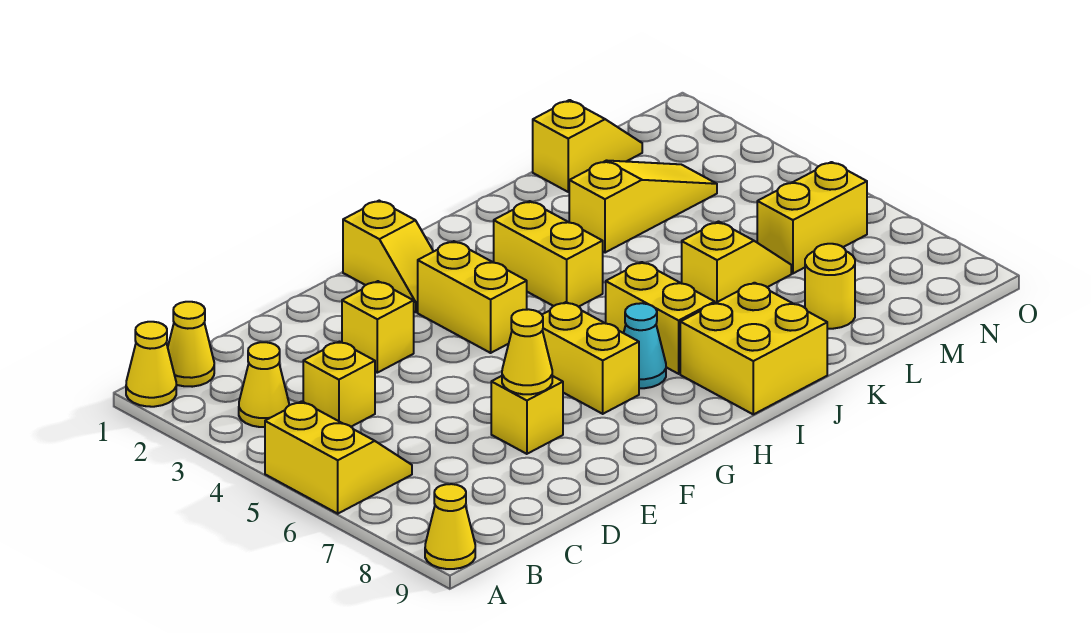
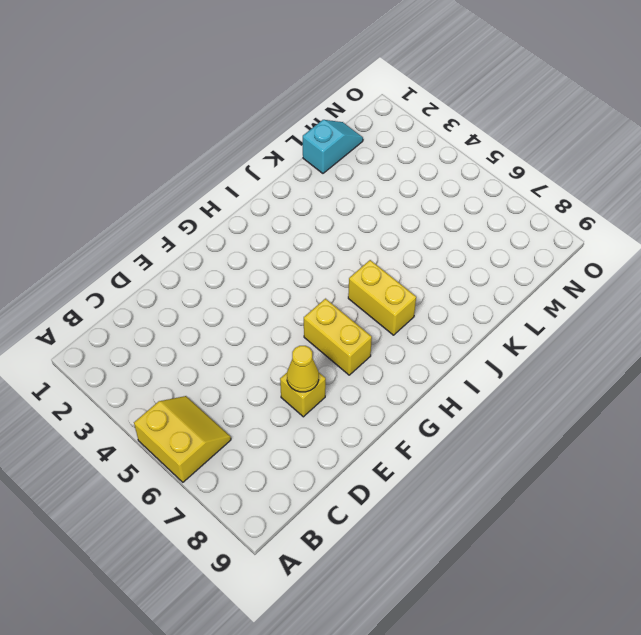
cyan slope L1:M1 level 1 top L -> yellow slope L1:M1 level 1 top L
none -> yellow cone A1 level 1
none -> yellow cone A9 level 1
none -> yellow cone B1 level 1

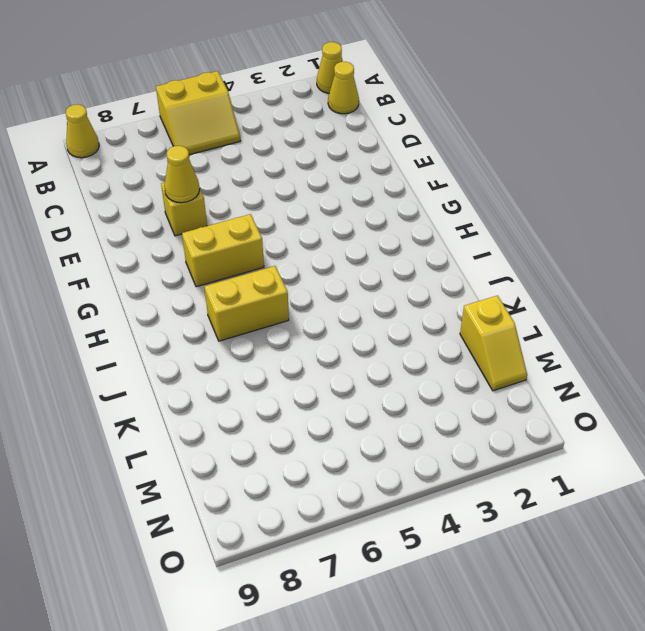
none -> yellow cone B3 level 1
none -> yellow brick C4 level 1
none -> yellow brick E3 level 1

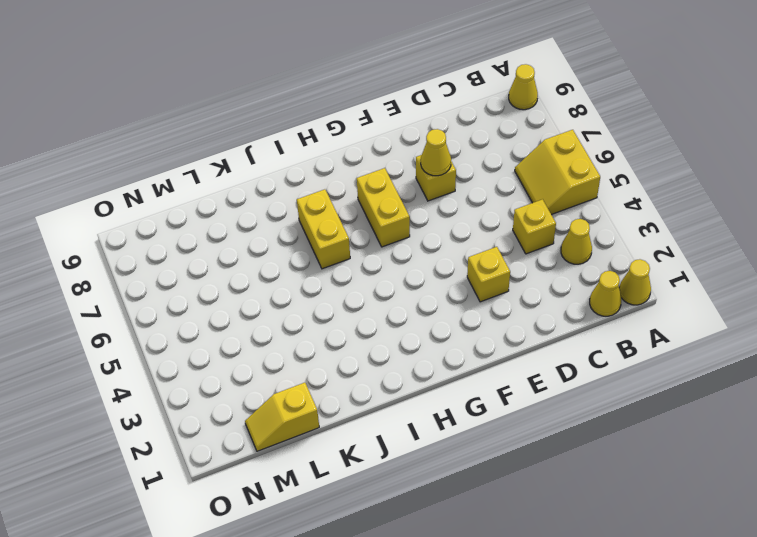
none -> yellow slope G1:G2 level 1 top 1
none -> yellow brick G3:G4 level 1
none -> cyan cone H7 level 1

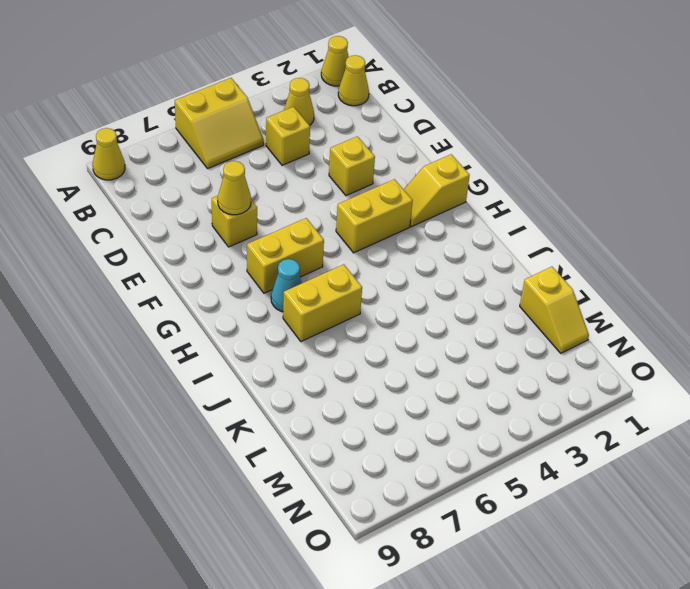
none -> yellow brick I3:I4 level 1
none -> yellow brick I8:J9 level 1
none -> yellow slope K3:M3 level 1 top K

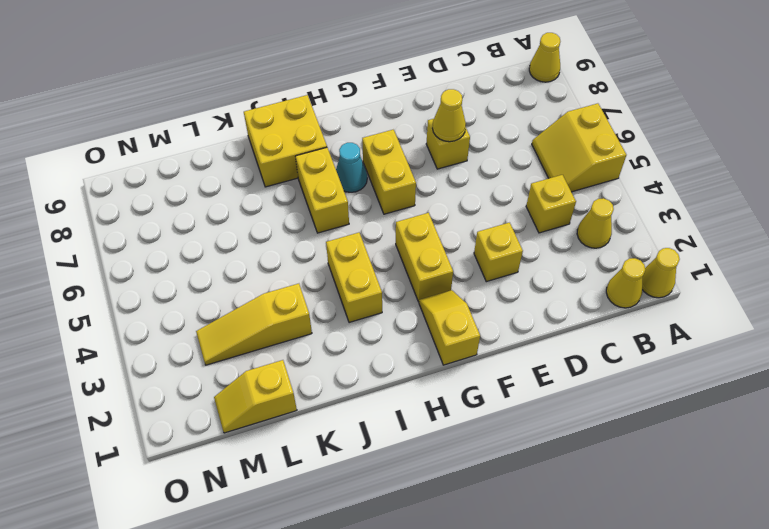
none -> yellow slope K6:L6 level 1 top K
none -> yellow round brick L8 level 1
none -> yellow brick M6:N6 level 1

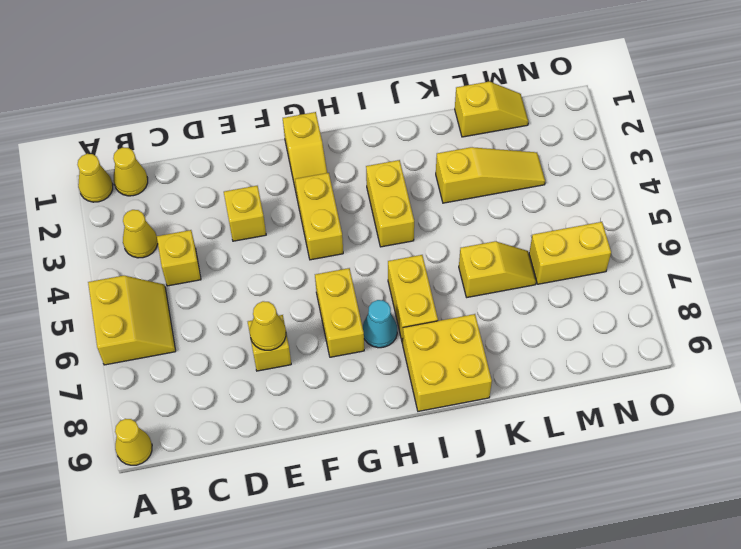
none -> yellow round brick L8 level 1

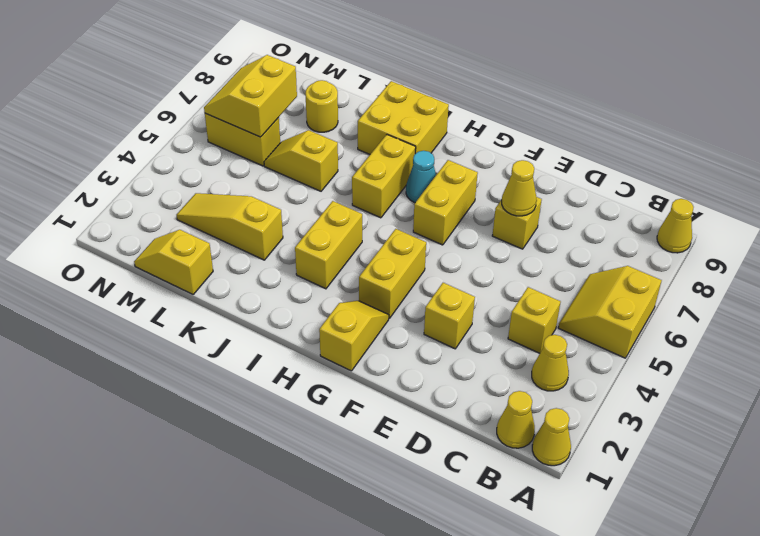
yellow slope M6:N7 level 2 top M -> none

